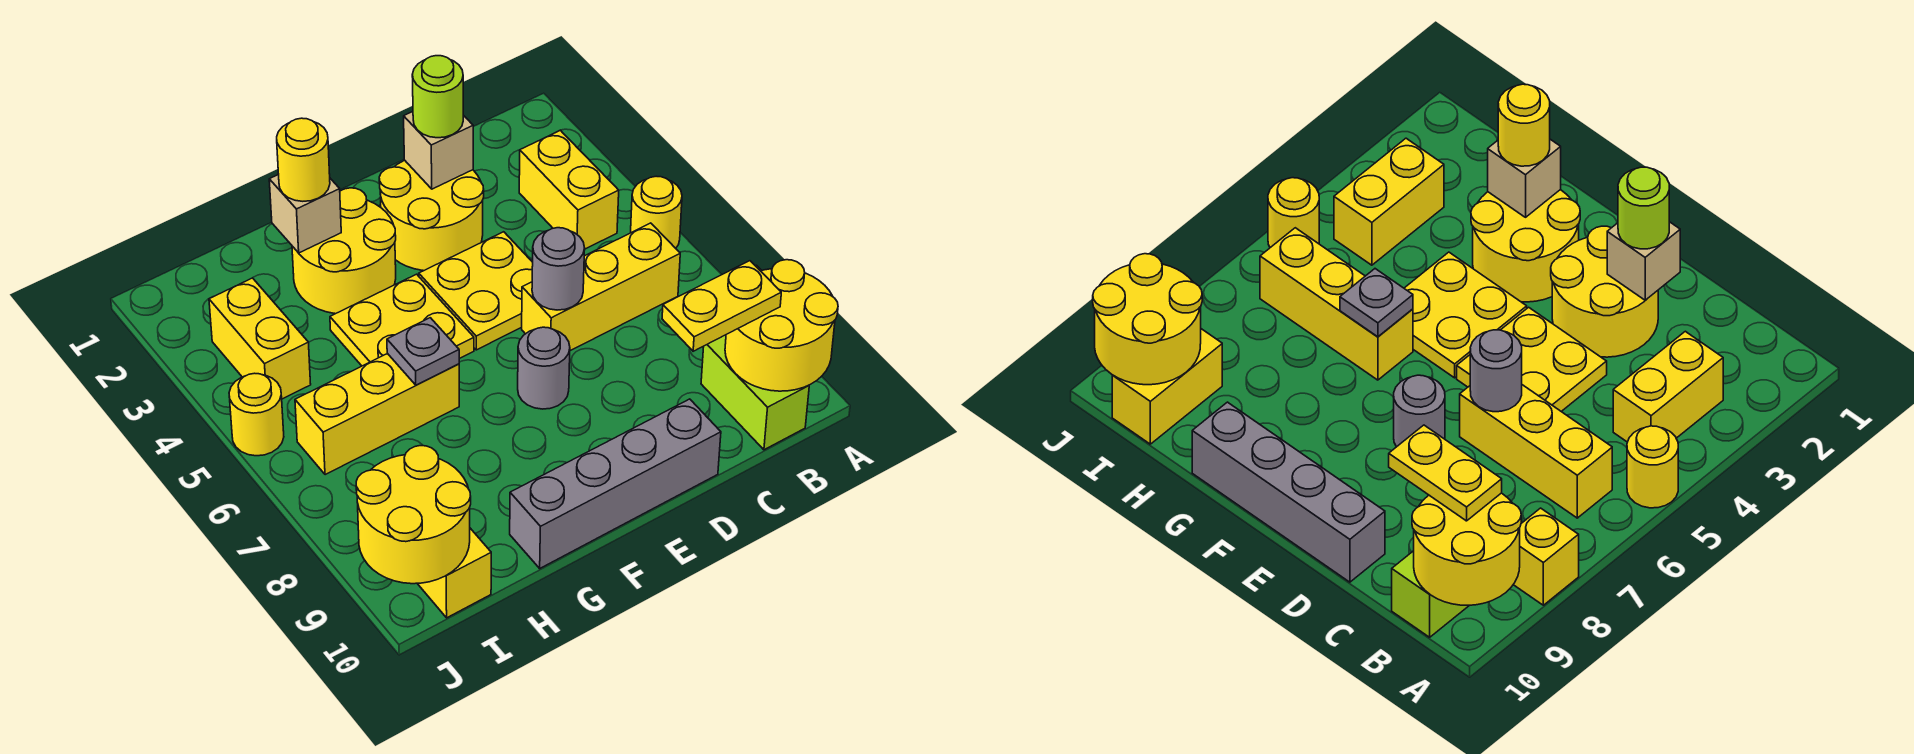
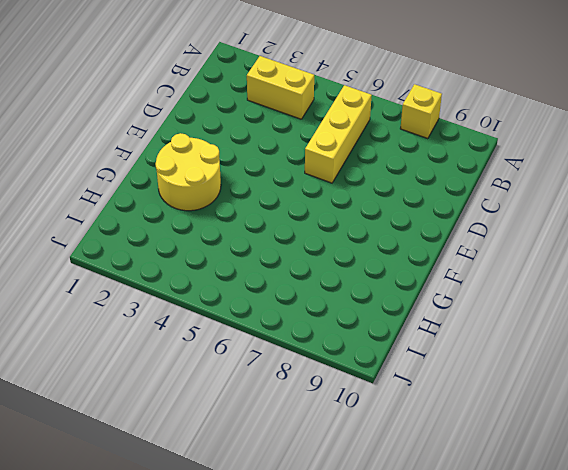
none -> yellow round brick A5 level 1
none -> lime brick B9:B10 level 1
none -> yellow round brick D2:E3 level 1

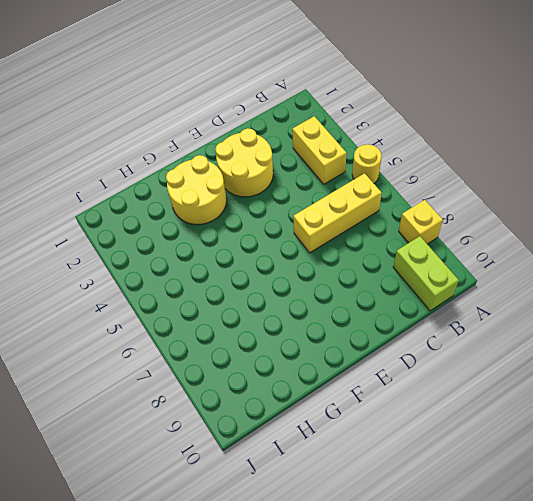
none -> yellow plate D4:E5 level 1
none -> grey brick D10:G10 level 1
none -> grey round brick E7 level 1

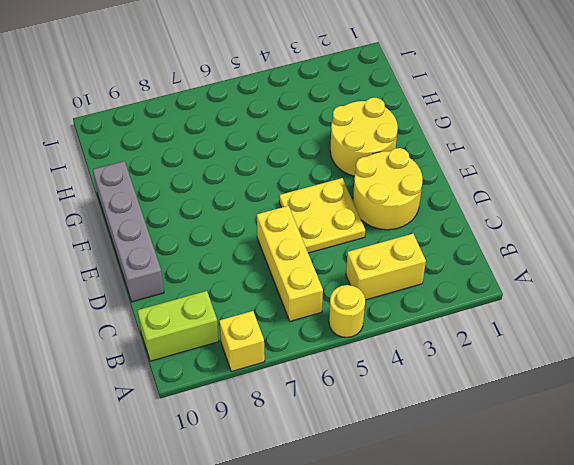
none -> grey round brick E7 level 1
none -> yellow plate F4:G5 level 1
none -> yellow brick G6:I6 level 1

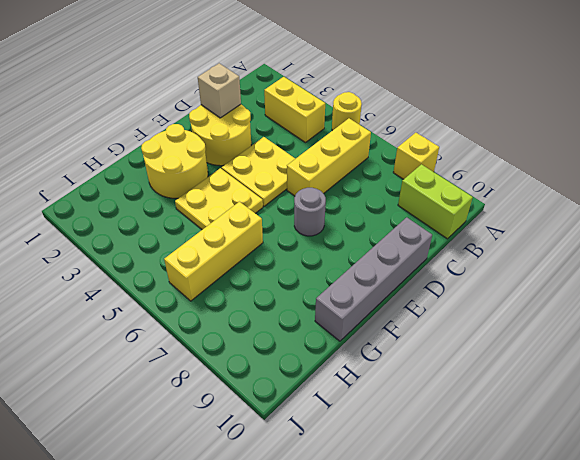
none -> yellow brick I3:I4 level 1
none -> yellow brick I9:I10 level 1
none -> yellow round brick J5 level 1

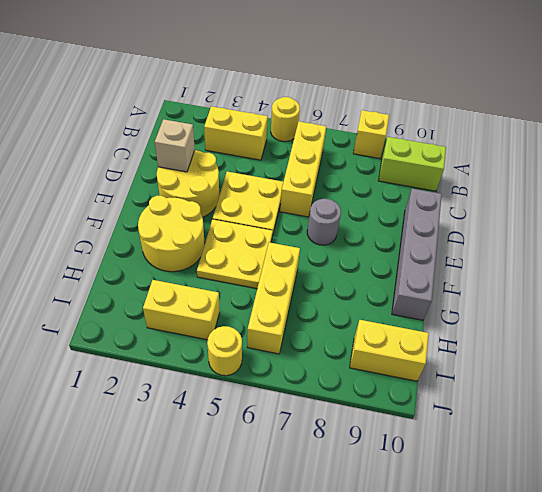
none -> yellow round brick A9:B10 level 2
none -> grey round brick D6 level 2
none -> tan brick G2 level 2

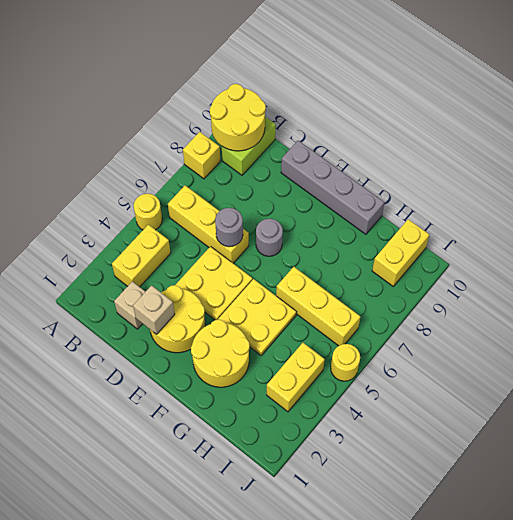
tan brick C2 level 1 -> tan brick G2 level 2
none -> grey plate G6 level 2
none -> yellow round brick I9:J10 level 2
none -> yellow plate B9:C9 level 3

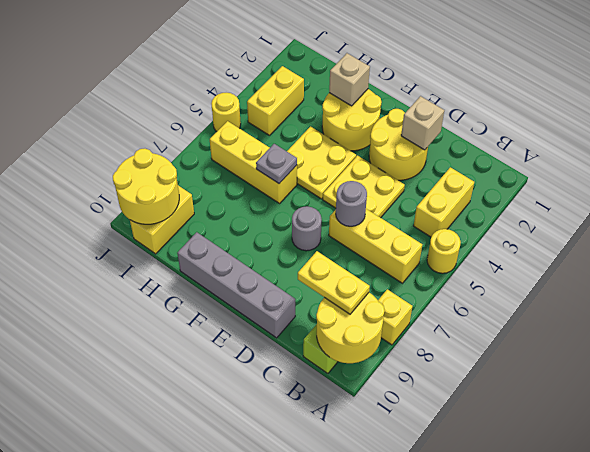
none -> lime round brick D2 level 3
none -> yellow round brick G2 level 3

